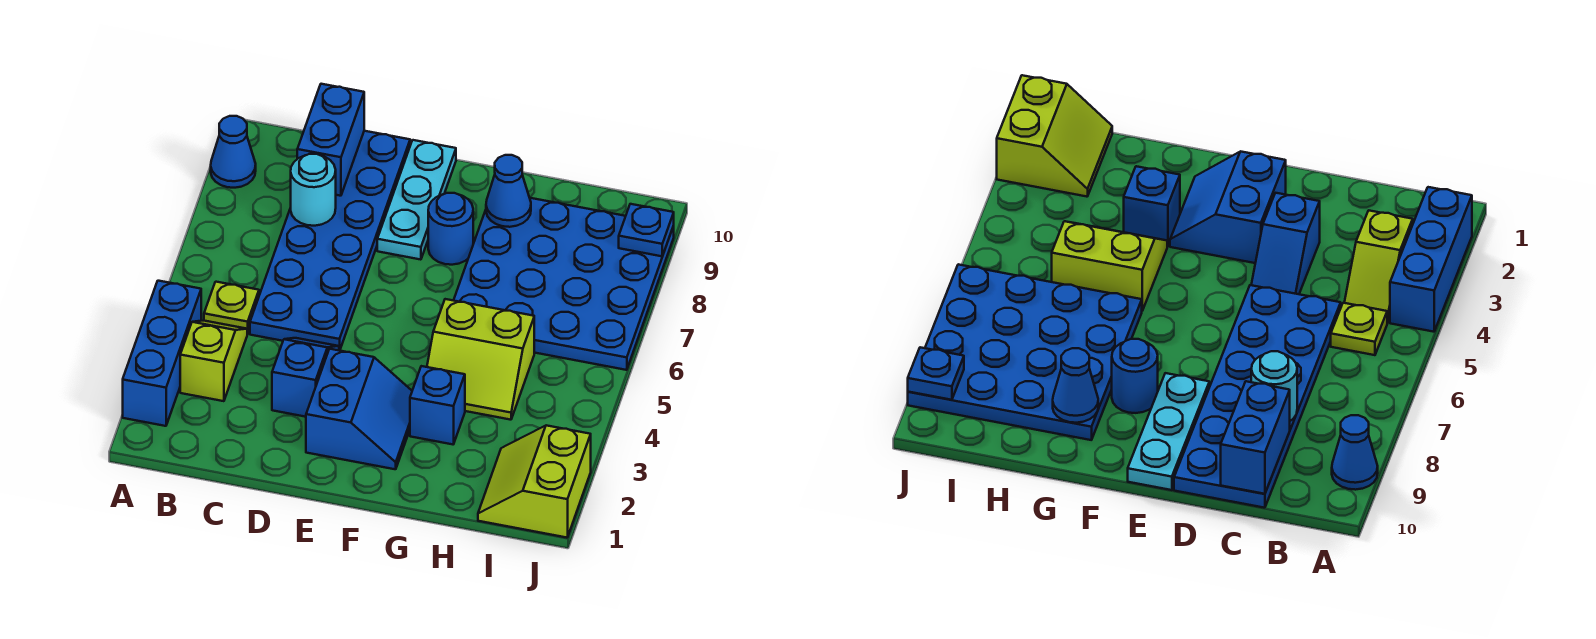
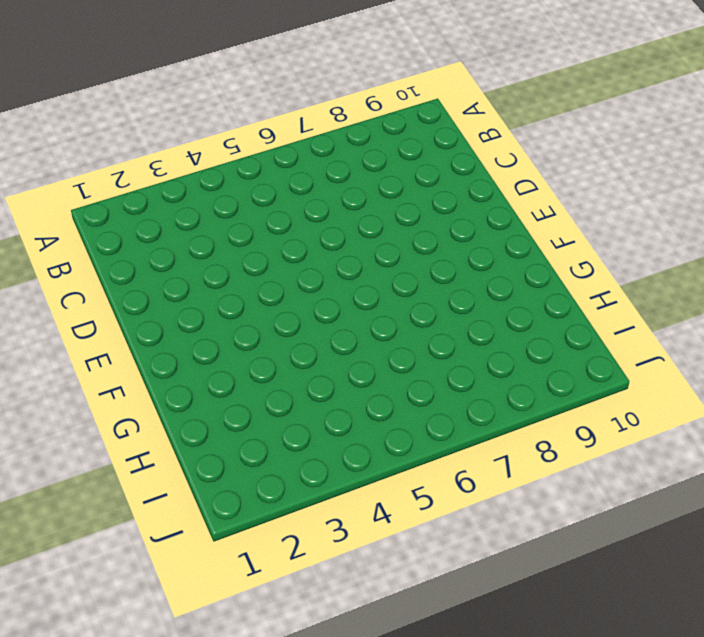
none -> blue brick A2:A4 level 1
none -> blue cone A9 level 1
none -> lime slope B3:B4 level 1 top 3

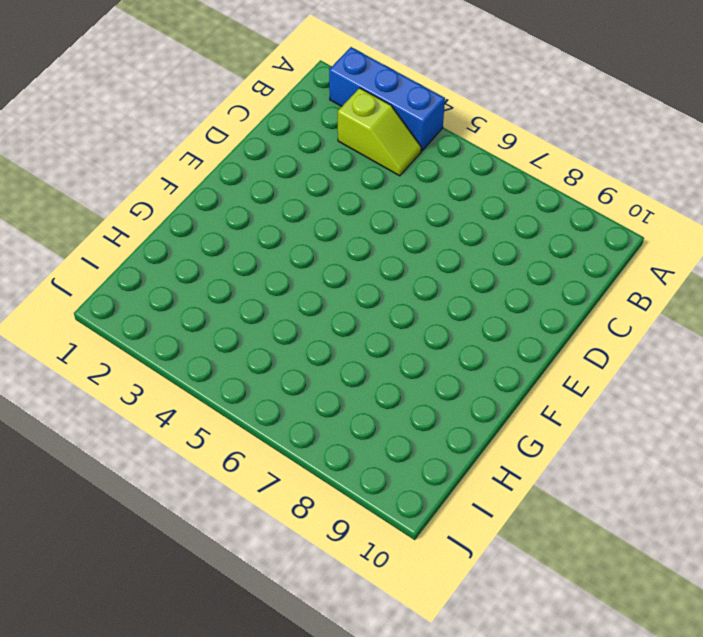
none -> blue cone A9 level 1
none -> lime plate B5 level 1
none -> blue plate C5:D10 level 1

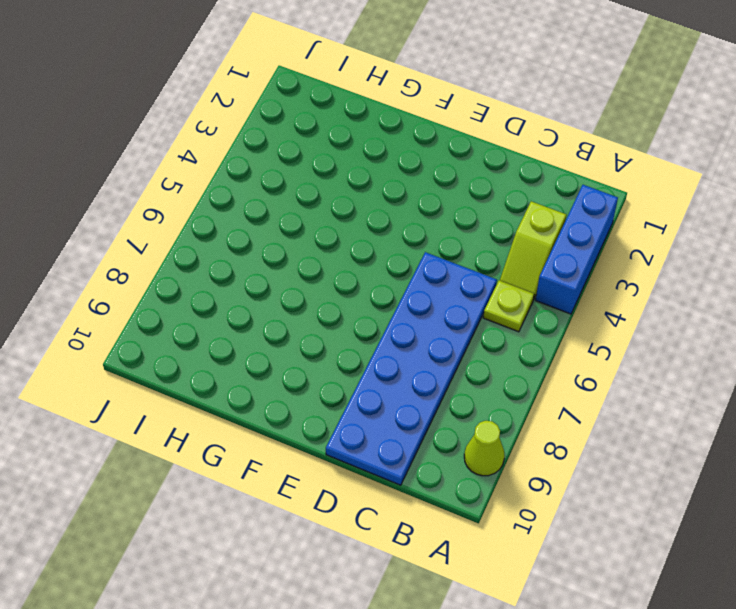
lime cone A9 level 1 -> blue cone A9 level 1
none -> blue slope D3:D4 level 1 top 3
none -> blue slope E2:F3 level 1 top E
none -> cyan plate E8:E10 level 1

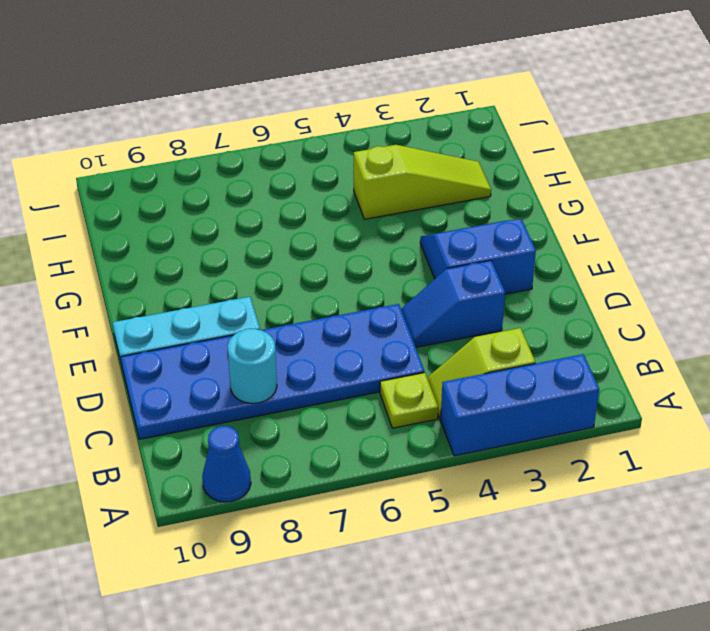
lime slope H2:H4 level 1 top 4 -> lime slope G4:H5 level 1 top 5
none -> blue round brick F8 level 1
none -> blue brick G3 level 1
none -> blue plate G6:J9 level 1

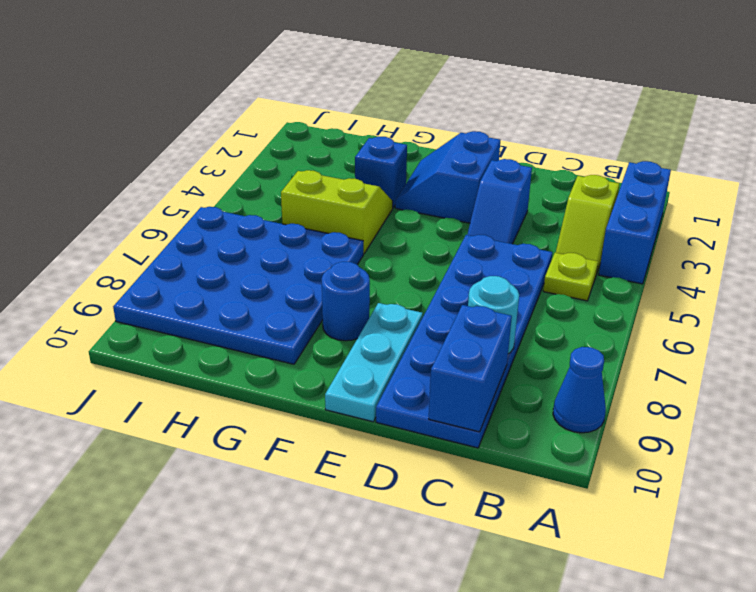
none -> lime slope I1:J2 level 1 top J
none -> blue cone G9 level 2
none -> blue plate J9 level 2

